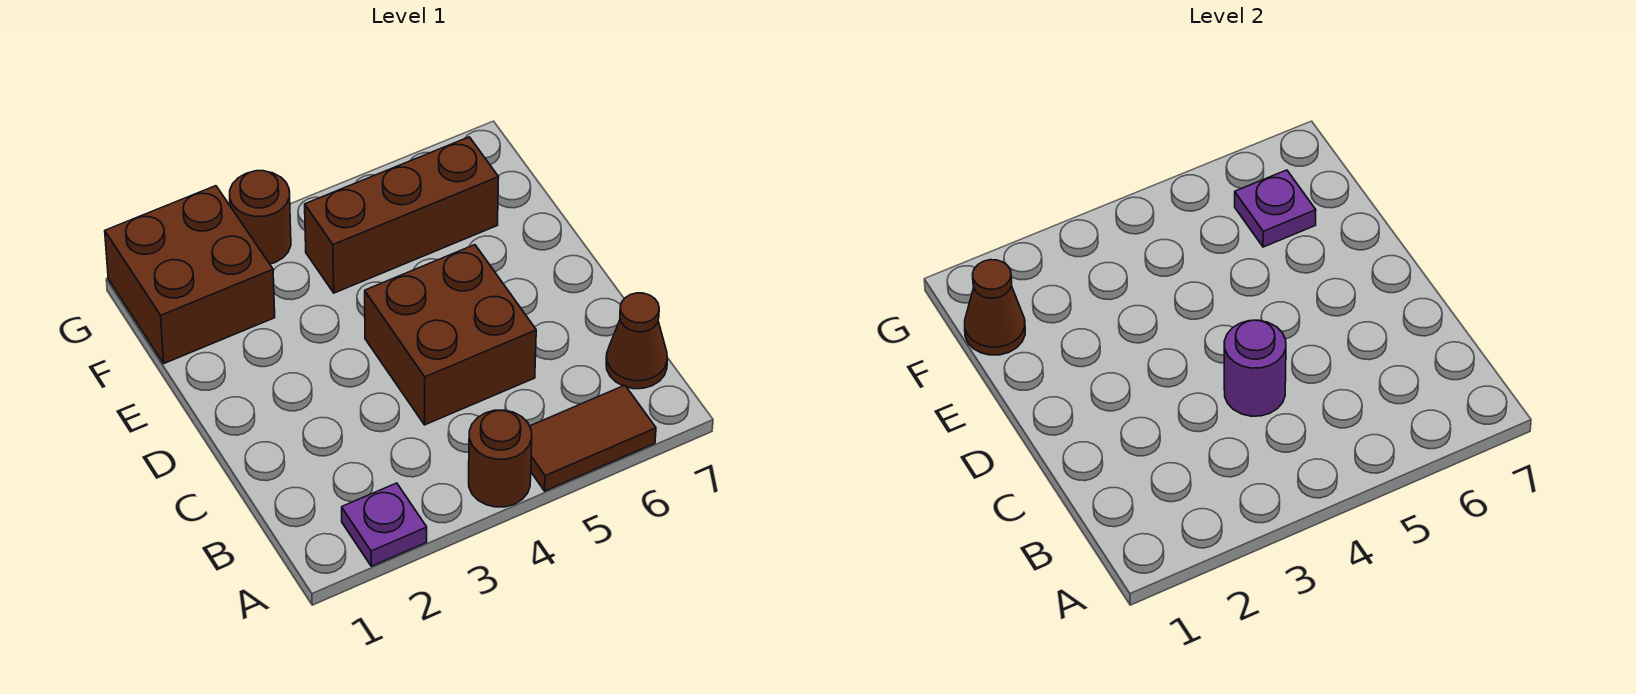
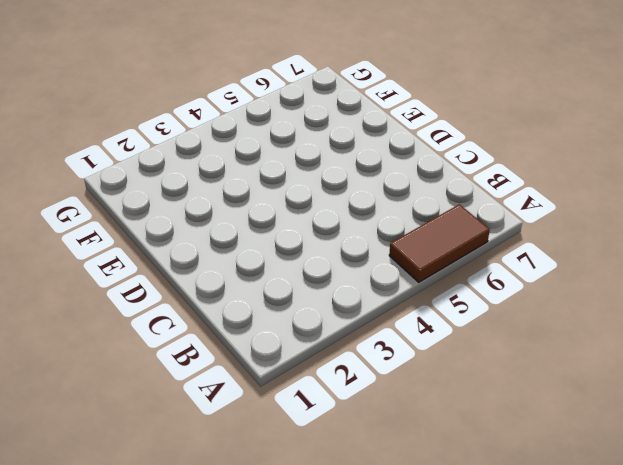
none -> purple plate A2 level 1
none -> brown round brick A4 level 1

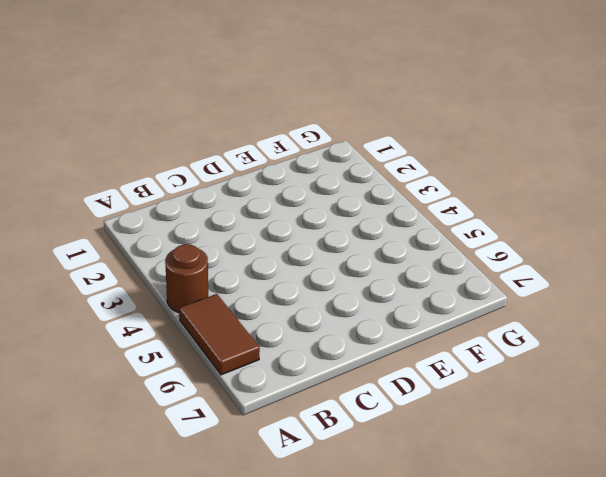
none -> purple plate A2 level 1
none -> brown cone B7 level 1

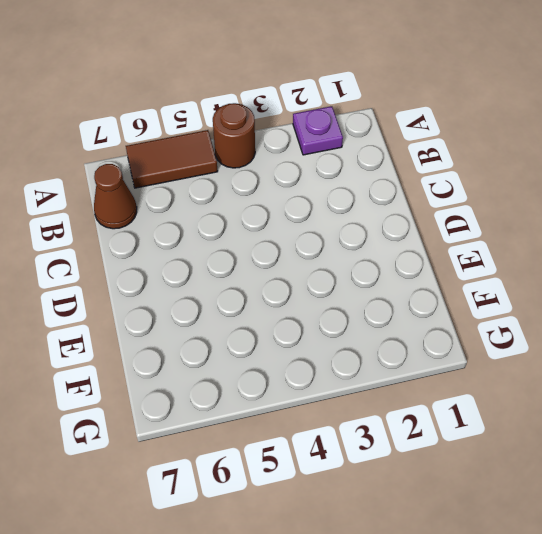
none -> brown brick C4:D5 level 1
none -> brown brick F1:G2 level 1

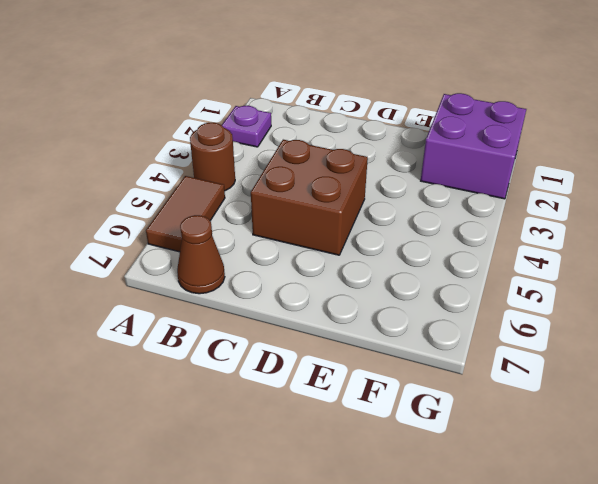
purple brick F1:G2 level 1 -> brown brick F1:G2 level 1
none -> brown brick F4:F6 level 1
none -> brown round brick G3 level 1

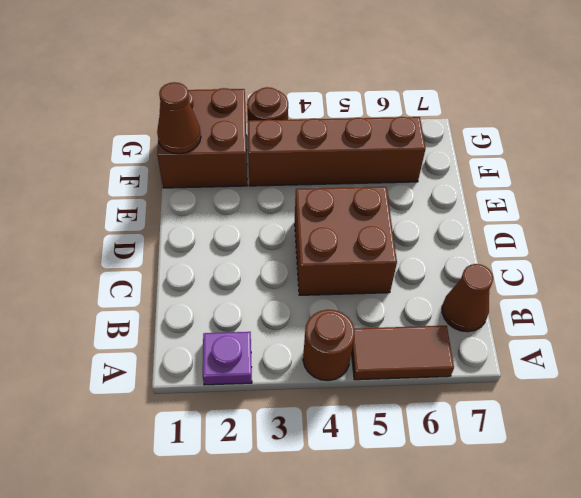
brown brick F3:F6 level 1 -> brown brick F4:F6 level 1
none -> purple round brick C4 level 2
none -> purple plate F6 level 2

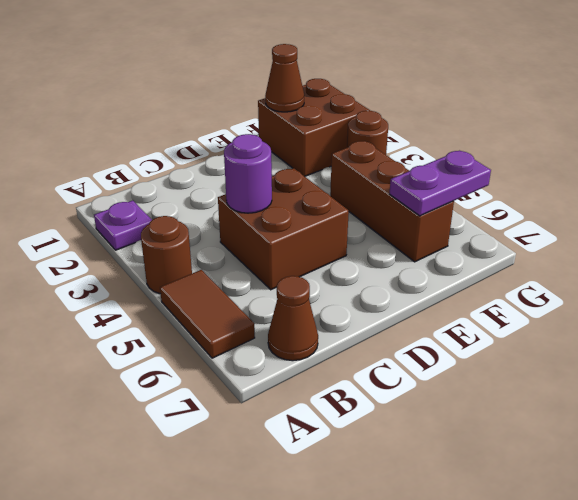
purple plate F6:G6 level 2 -> purple plate F6 level 2

